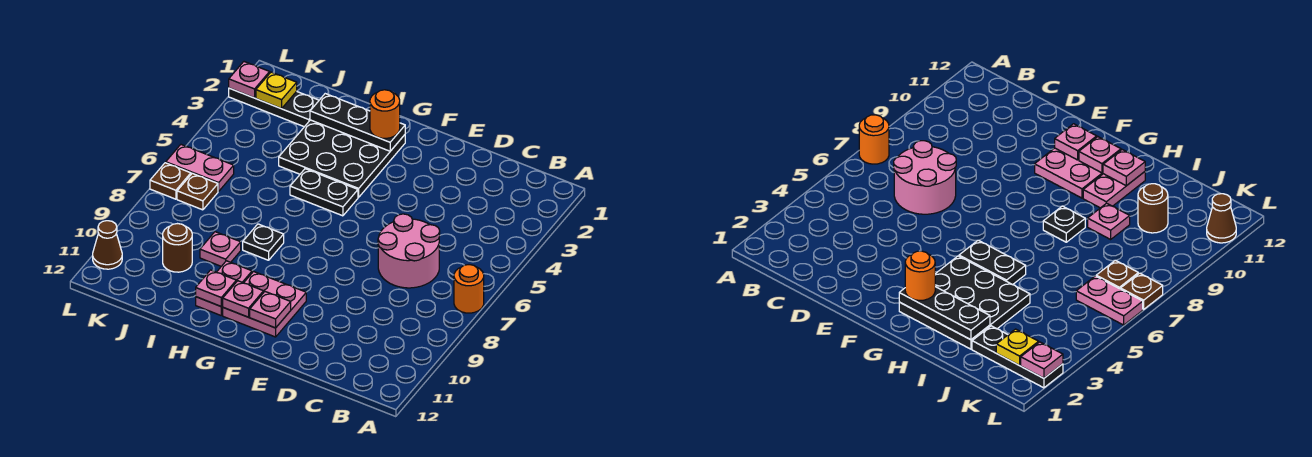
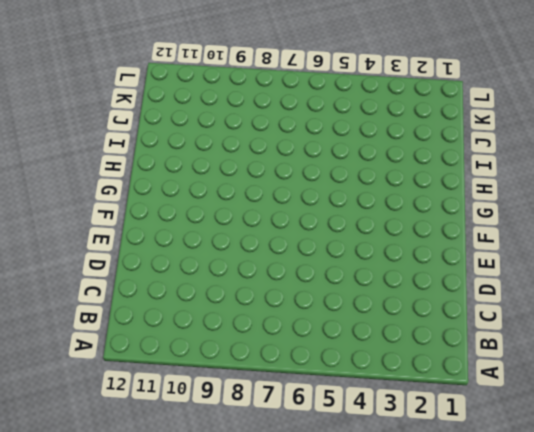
none -> orange round brick A7 level 1
none -> pink round brick C6:D7 level 1
none -> pink plate F10:G11 level 1

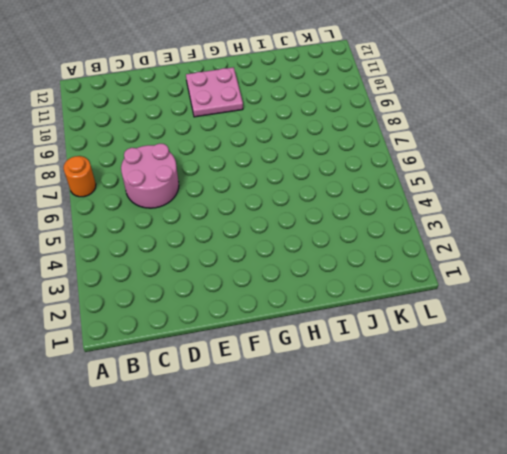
none -> black plate G2:I4 level 1
none -> black plate G5:H5 level 1
none -> black plate H8 level 1

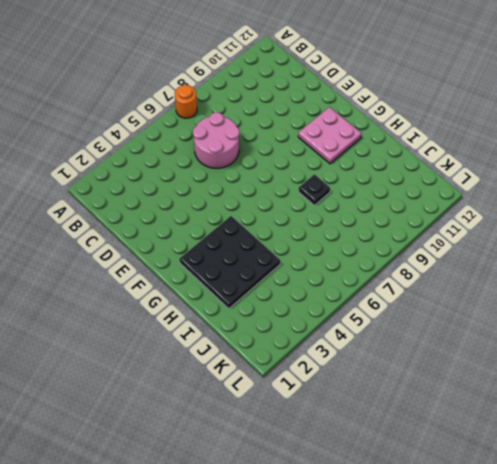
none -> black plate G5:H5 level 1
none -> pink plate H10:H11 level 1
none -> pink plate I9 level 1

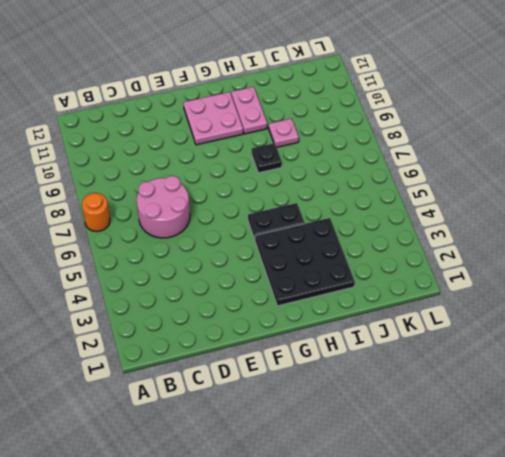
none -> black plate J2:L2 level 1
none -> brown round brick J10 level 1
none -> pink plate K6:L6 level 1

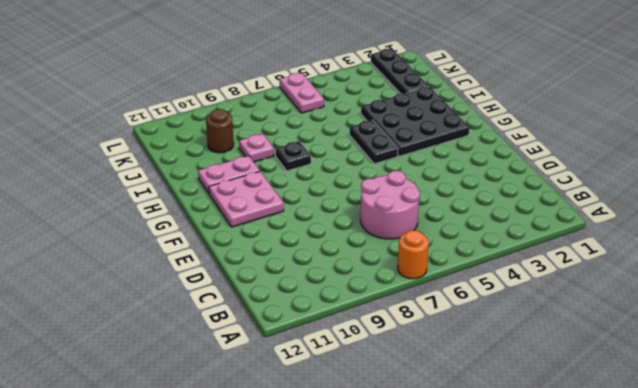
none -> brown plate K7 level 1
none -> brown plate L7 level 1
none -> brown cone L11 level 1

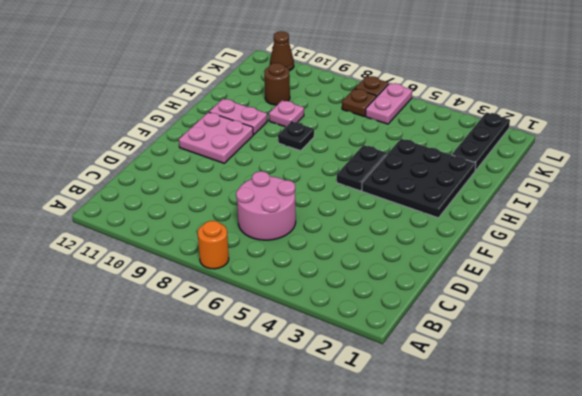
none -> pink plate F11 level 2
none -> black plate G2:I2 level 2
none -> pink plate G11 level 2

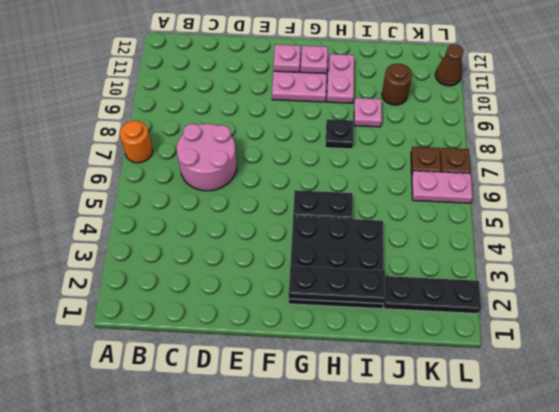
none -> pink plate H11 level 2
none -> yellow plate K2 level 2
none -> pink plate L2 level 2

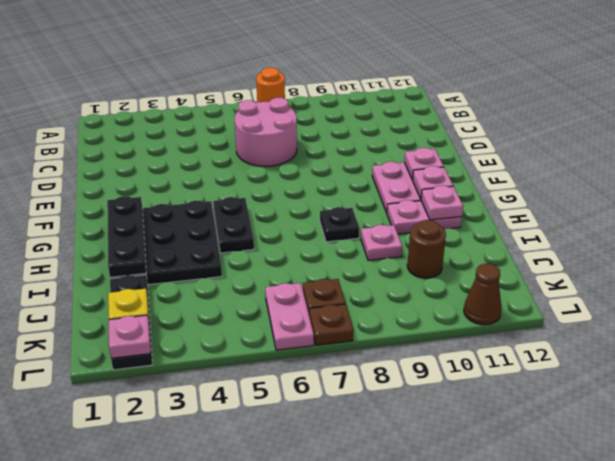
none -> orange round brick G2 level 3

